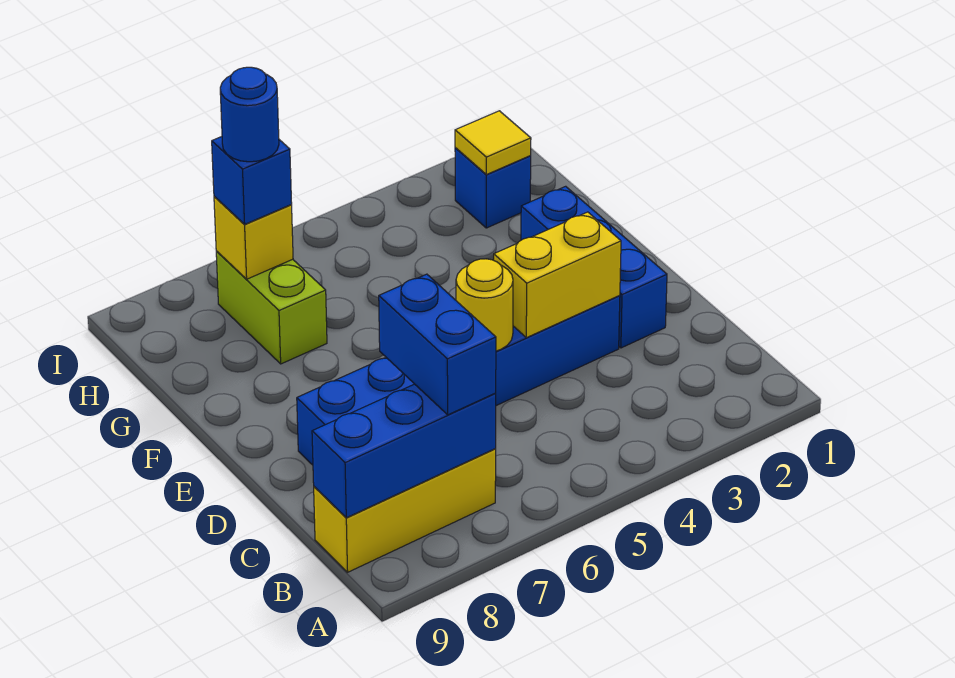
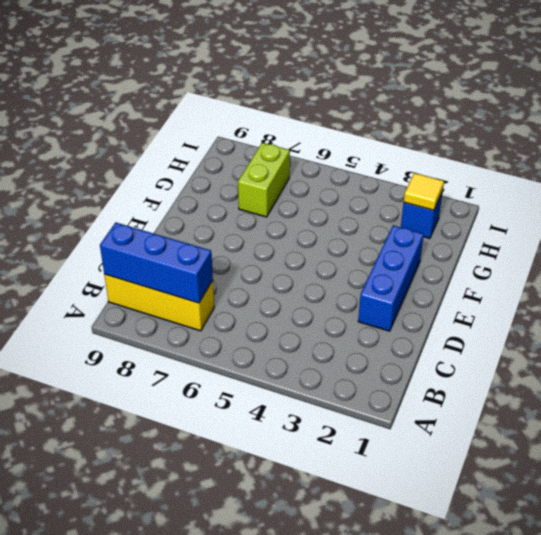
none -> blue brick D3:D8 level 1
none -> yellow brick D3:D4 level 2
none -> yellow round brick D5 level 2

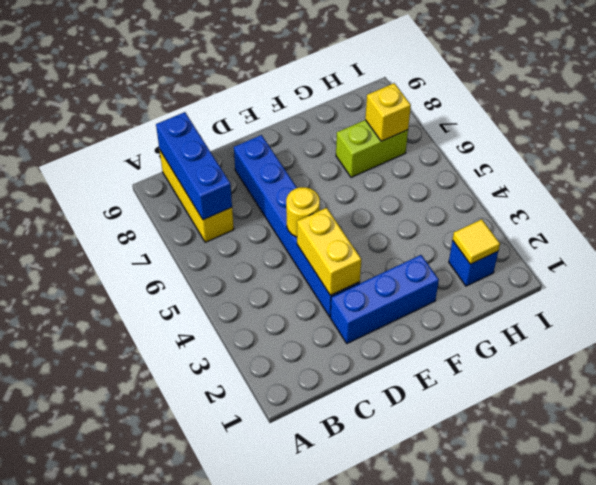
none -> blue brick B7:C7 level 3
none -> blue brick H7 level 3
none -> blue round brick H7 level 4

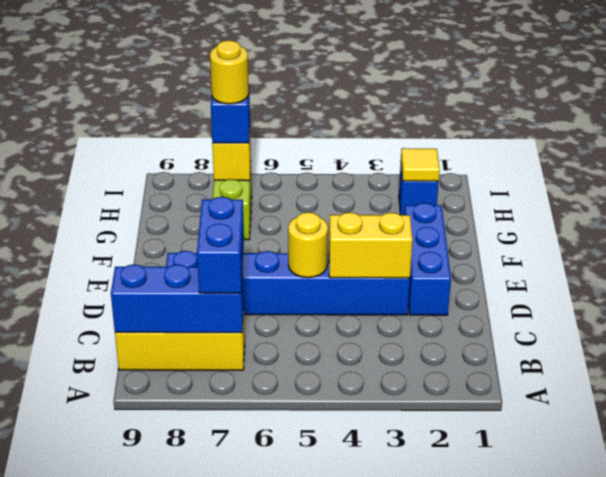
yellow round brick H7 level 4 -> blue round brick H7 level 4

